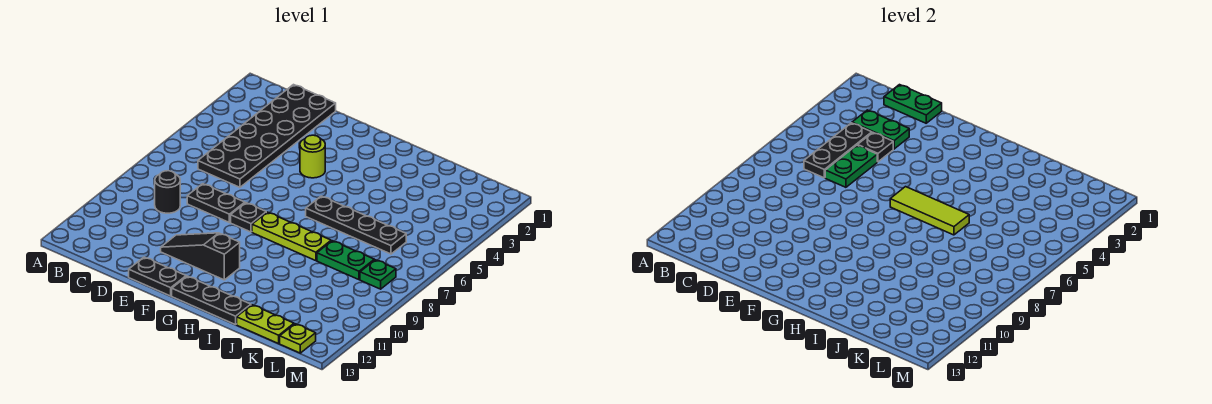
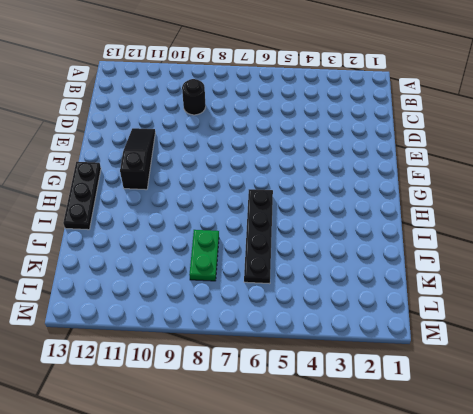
none -> black plate C1:D6 level 1
none -> black plate D8:E8 level 1
none -> black plate E13:F13 level 1

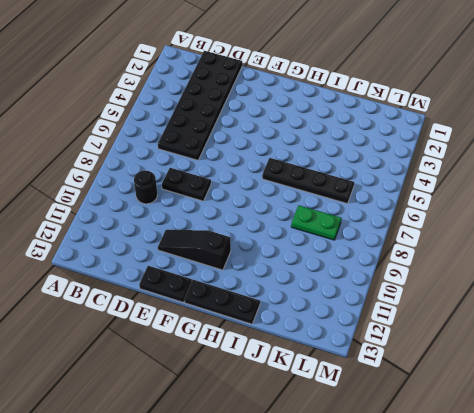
none -> lime round brick F4 level 1
none -> black plate F8 level 1
none -> lime plate G8:I8 level 1

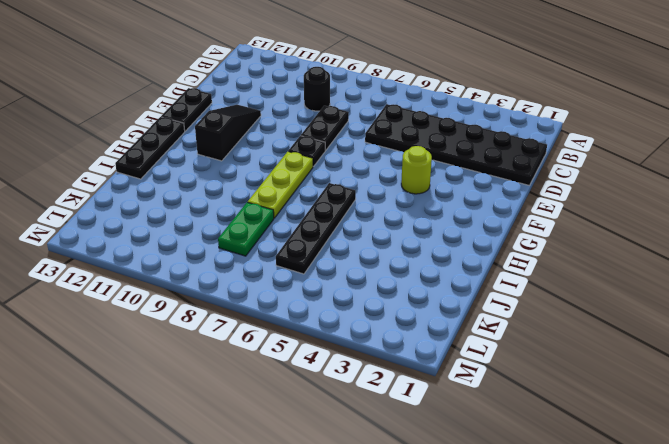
none -> lime plate J13:K13 level 1
none -> green plate L8 level 1
none -> lime plate L13 level 1

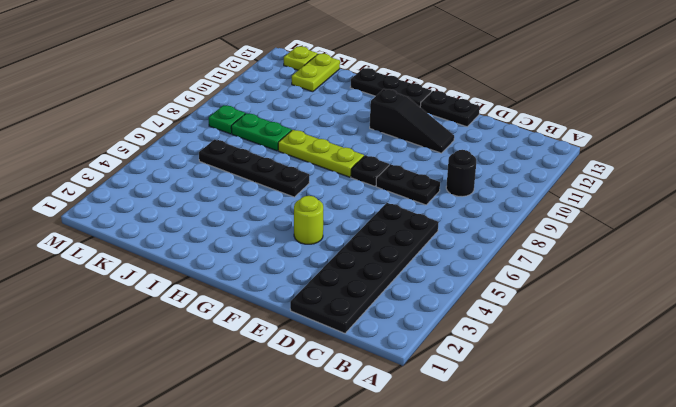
lime plate K12:K13 level 1 -> lime plate J13:K13 level 1
none -> green plate C1:D1 level 2
none -> green plate C3:D3 level 2
none -> black plate C4:C6 level 2

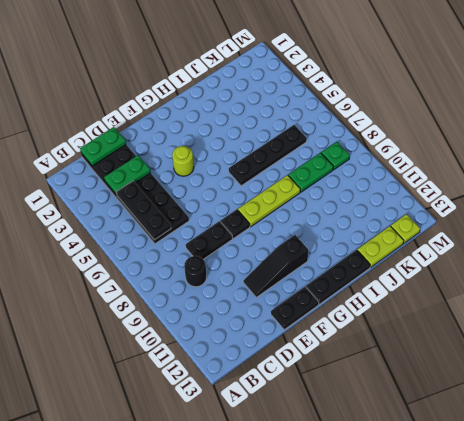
none -> black plate D4 level 2
none -> green plate D5:D6 level 2
none -> lime tile G6:I6 level 2

